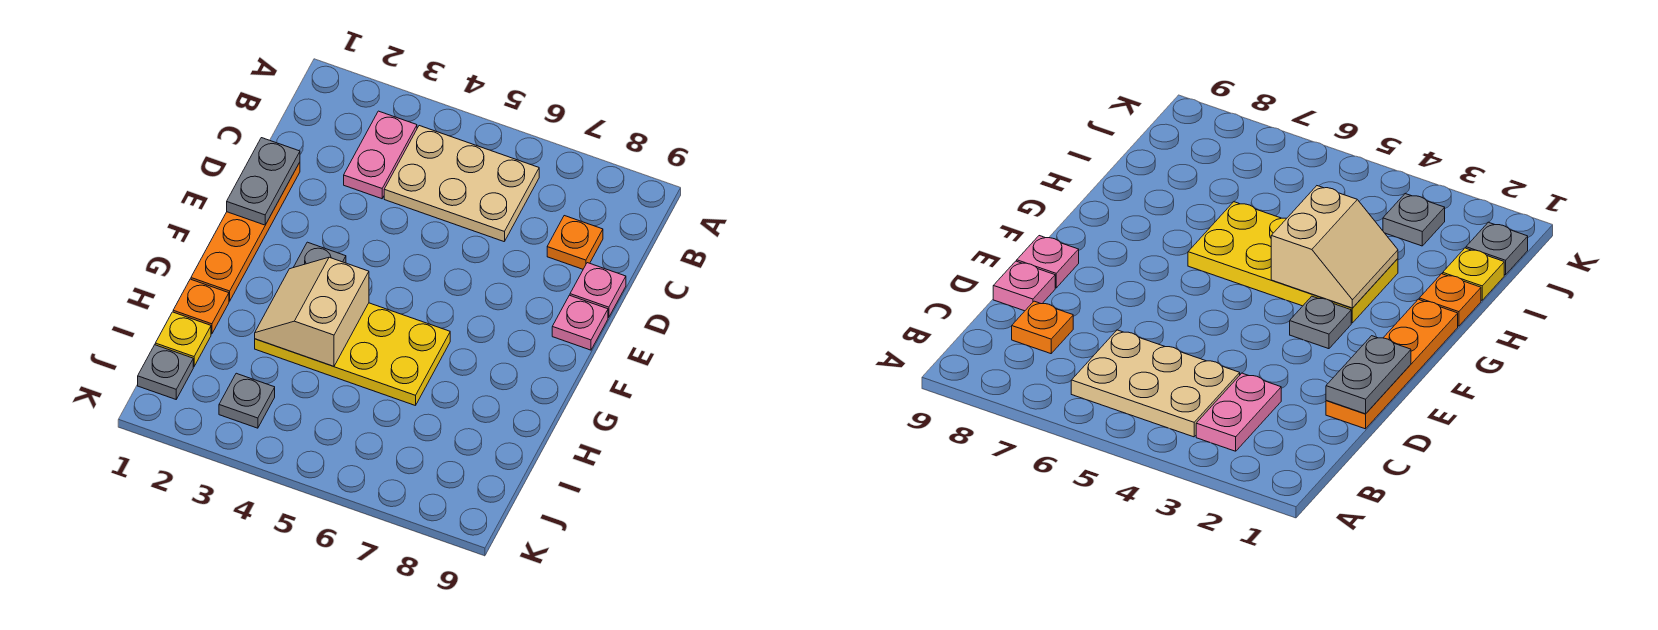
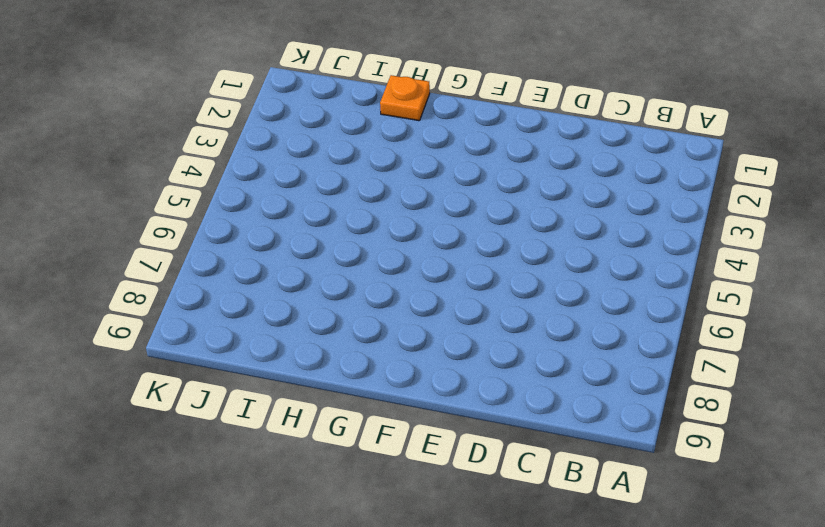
none -> pink plate B3:C3 level 1
none -> tan plate B4:C6 level 1
none -> orange plate C8 level 1

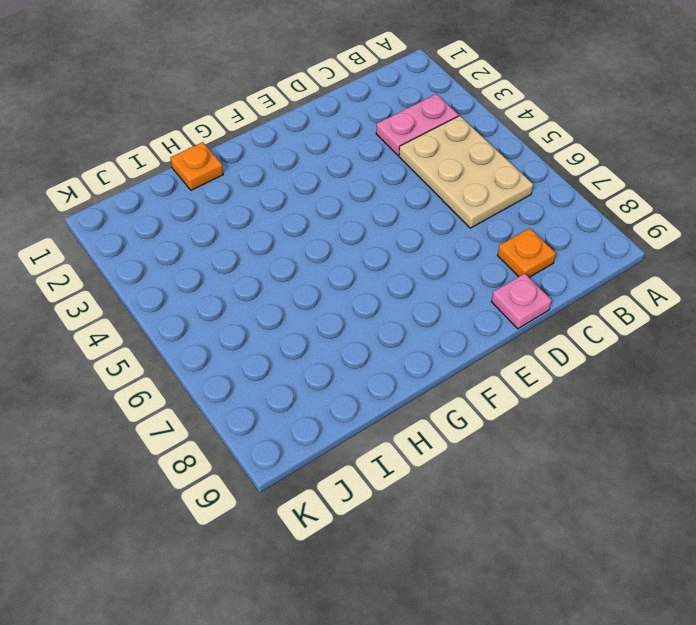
none -> orange plate D1:G1 level 1
none -> pink plate E9 level 1
none -> grey plate F3 level 1

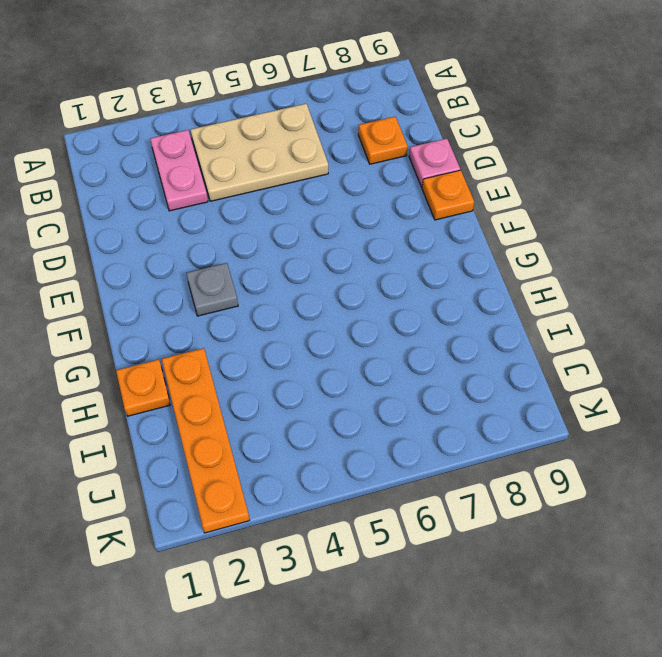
orange plate E9 level 1 -> pink plate E9 level 1
orange plate H2:K2 level 1 -> orange plate D1:G1 level 1
none -> yellow plate G3:H6 level 1
none -> yellow plate I1 level 1
none -> grey plate J1 level 1

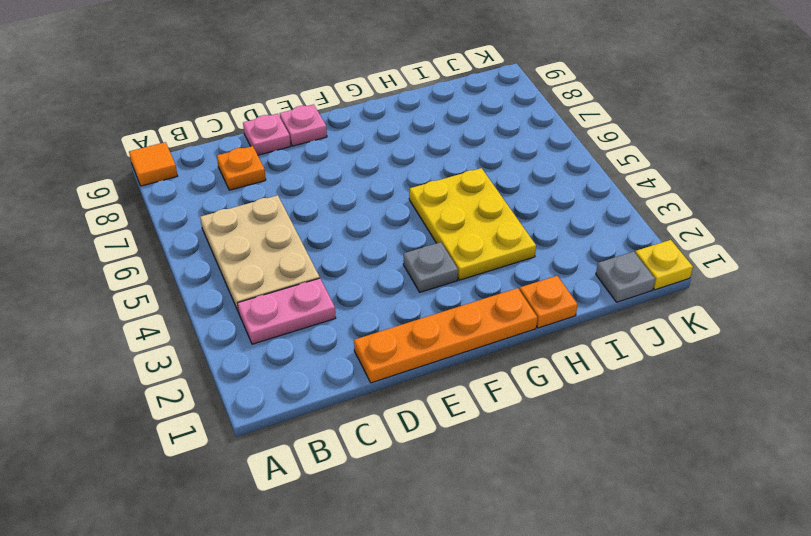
orange tile A9 level 1 -> none
yellow plate G3:H5 level 1 -> yellow plate G3:H6 level 1
yellow plate K1 level 1 -> yellow plate I1 level 1
none -> grey plate J3 level 1
none -> grey plate D1:E1 level 2
none -> tan slope G3:H4 level 2 top 4

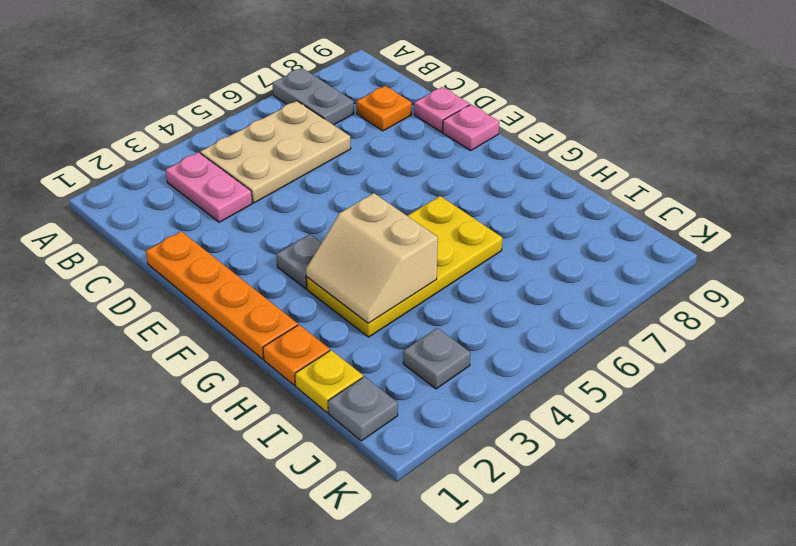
grey plate A7:B7 level 1 -> grey plate D1:E1 level 2

